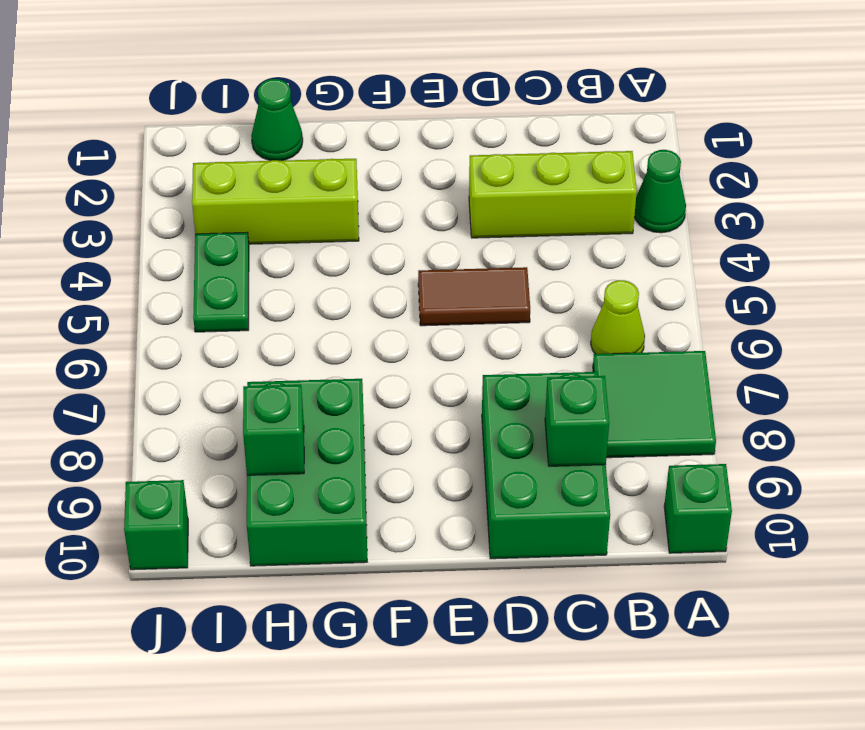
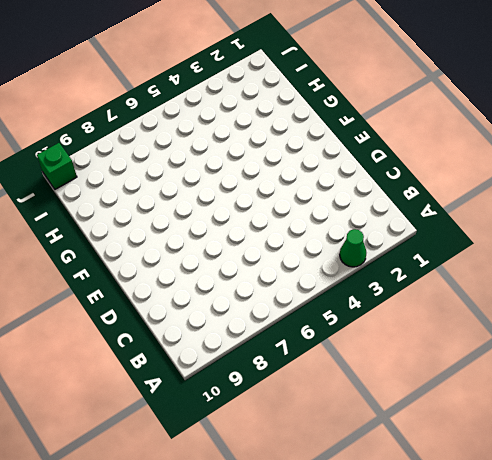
none -> green tile A7:B8 level 1
none -> green brick A10 level 1
none -> lime brick B3:D3 level 1

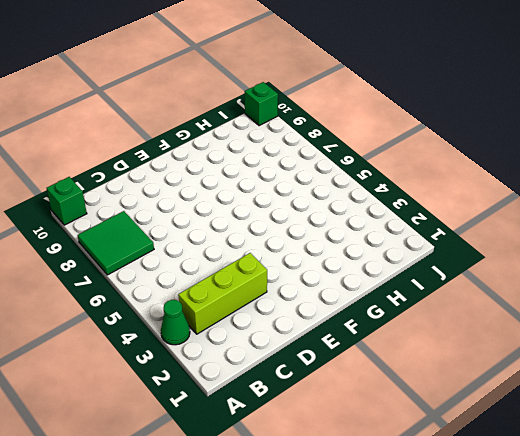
none -> lime cone B6 level 1
none -> green brick C8:D10 level 1
none -> brown tile D5:E5 level 1

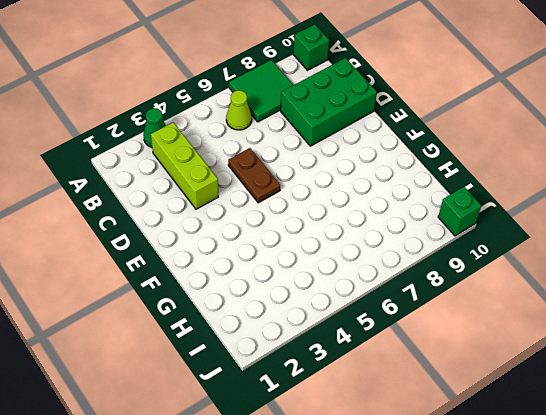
brown plate D5:E5 level 1 -> brown tile D5:E5 level 1
none -> lime brick G3:I3 level 1
none -> green brick G8:H10 level 1
none -> green cone H1 level 1

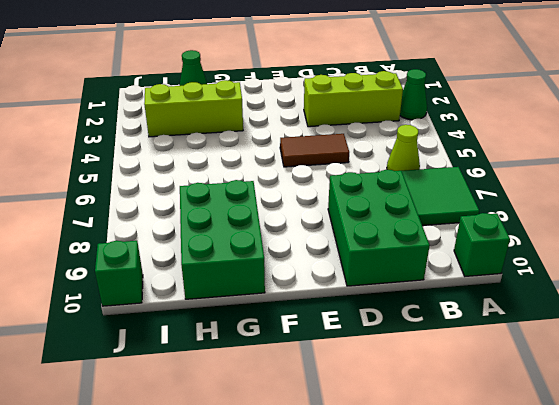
none -> green plate I4:I5 level 1
none -> green brick C9 level 2
none -> green brick H9 level 2

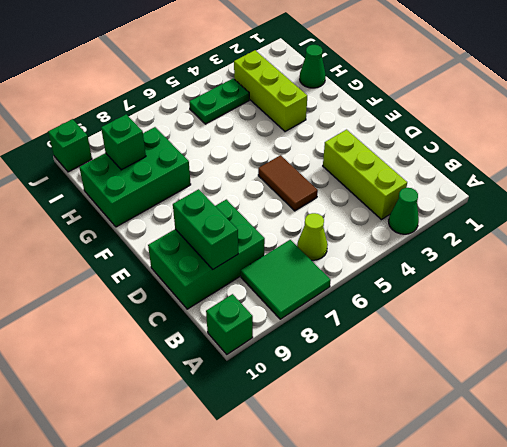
green brick C9:D9 level 2 -> green brick C9 level 2

